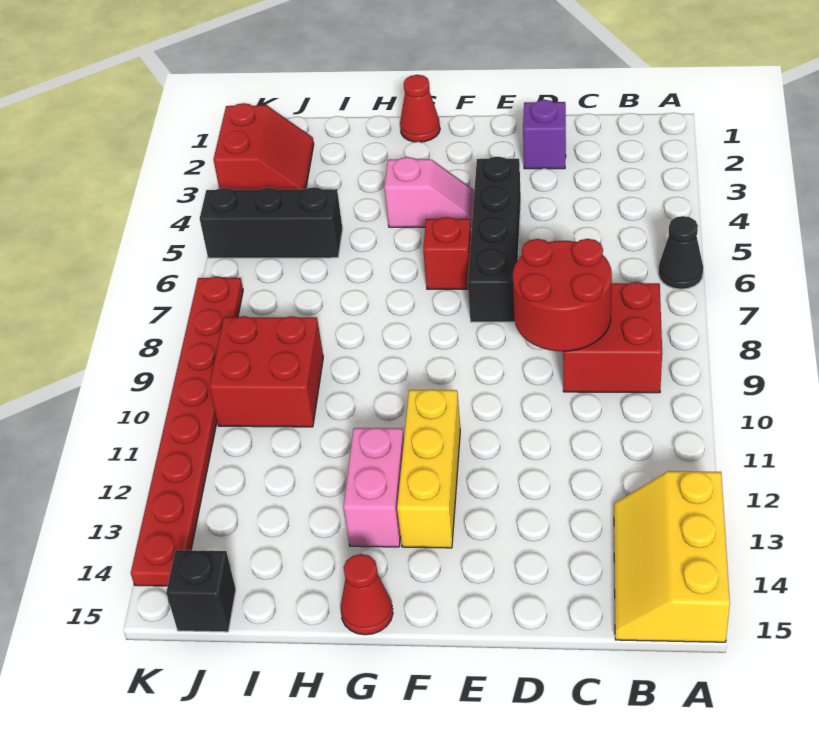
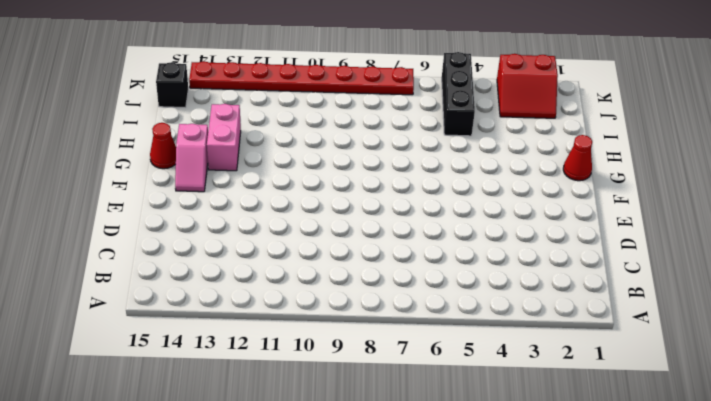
pink slope F14:G14 level 1 top G -> pink slope F4:G4 level 1 top G
pink brick G13:H13 level 1 -> pink brick G12:G13 level 1
none -> black cone A6 level 1
none -> yellow slope A13:B15 level 1 top A
none -> red brick B8:C9 level 1

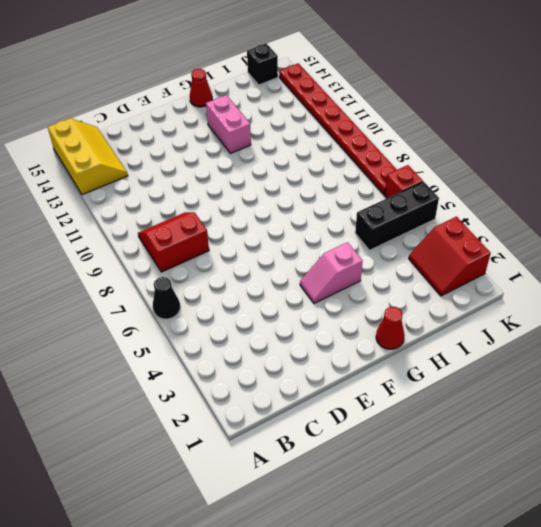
red slope B8:C9 level 1 top 8 -> red brick B8:C9 level 1
red brick K6 level 1 -> red brick F6 level 1
none -> purple brick D2 level 1
none -> black brick E4:E7 level 1
none -> yellow brick F11:F13 level 1

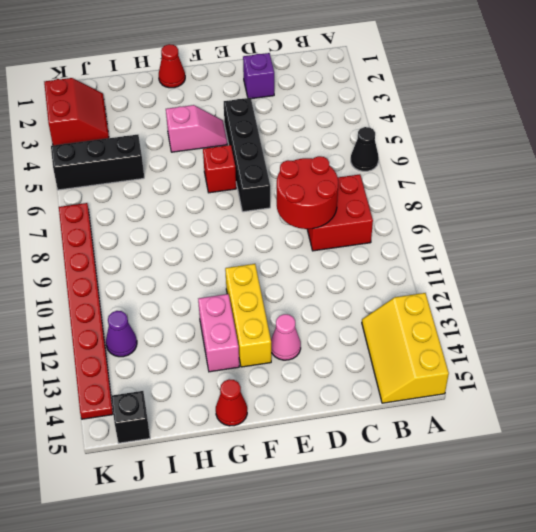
pink cone E13 level 1 -> none
purple cone J12 level 1 -> none
none -> red brick I9:J10 level 1

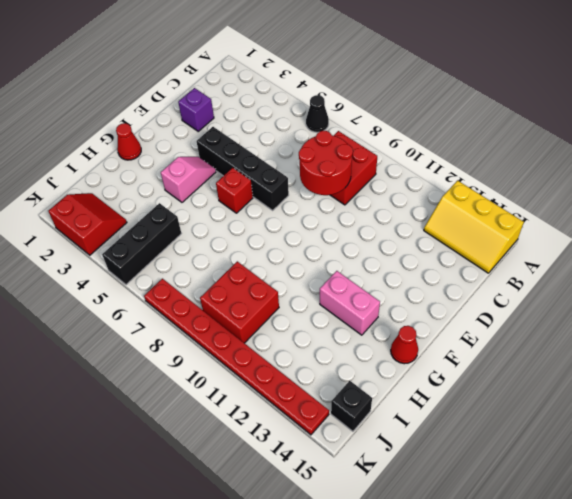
none -> yellow brick F11:F13 level 1

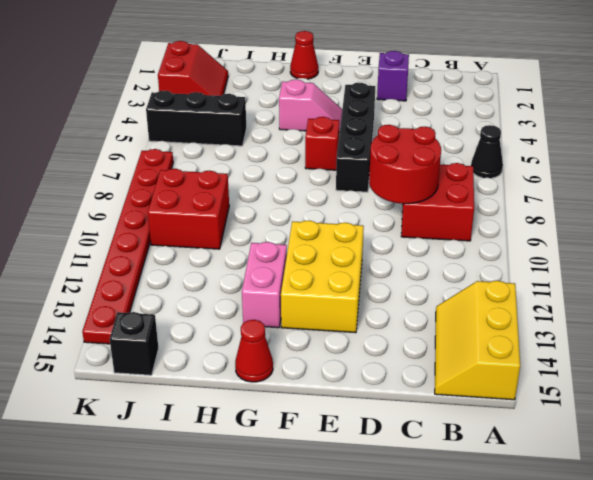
yellow brick E11:F13 level 1 -> yellow brick F11:F13 level 1

